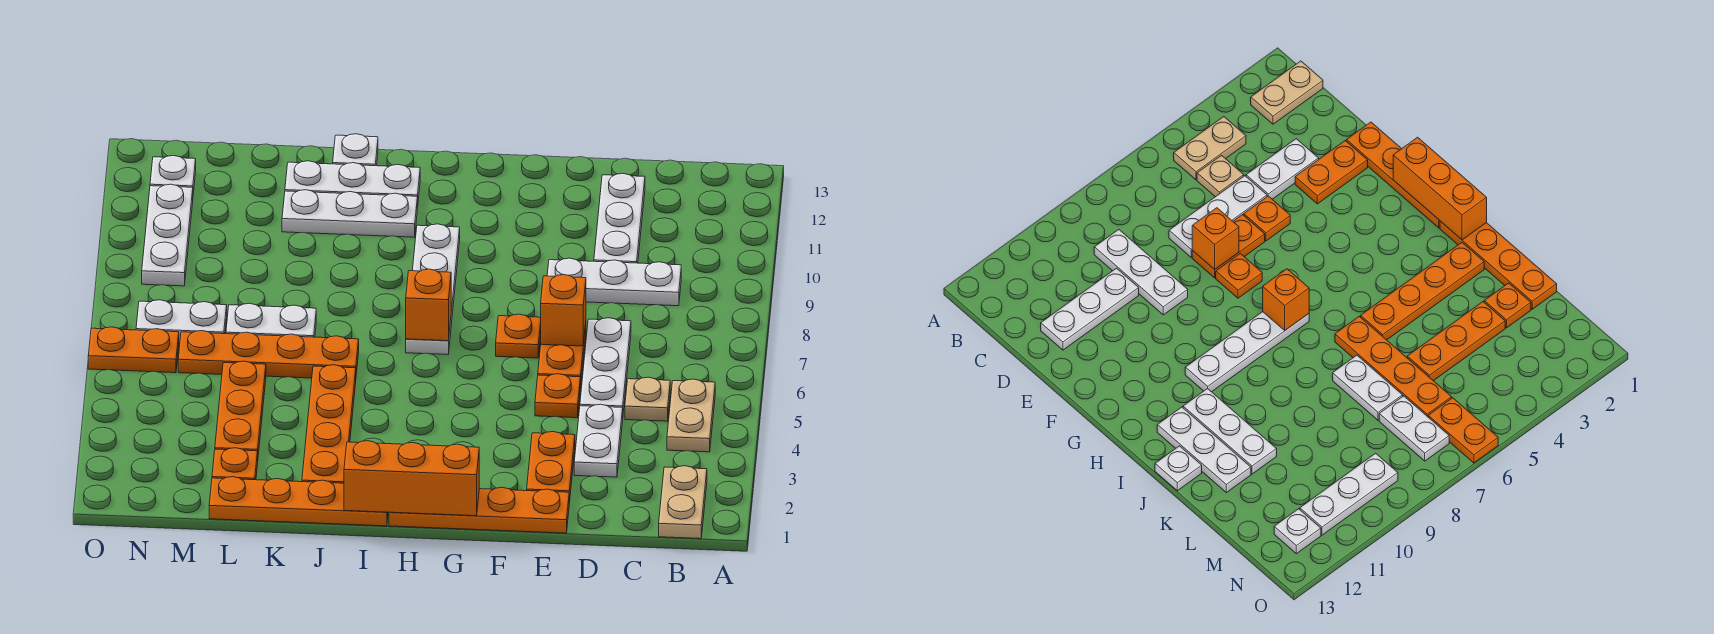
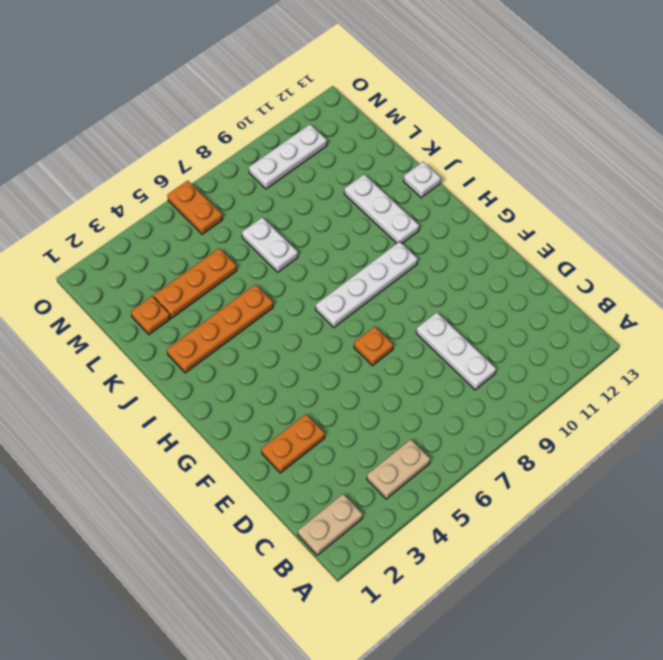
none -> tan plate C5 level 1
none -> white plate D3:D4 level 1
none -> white plate D5:D7 level 1

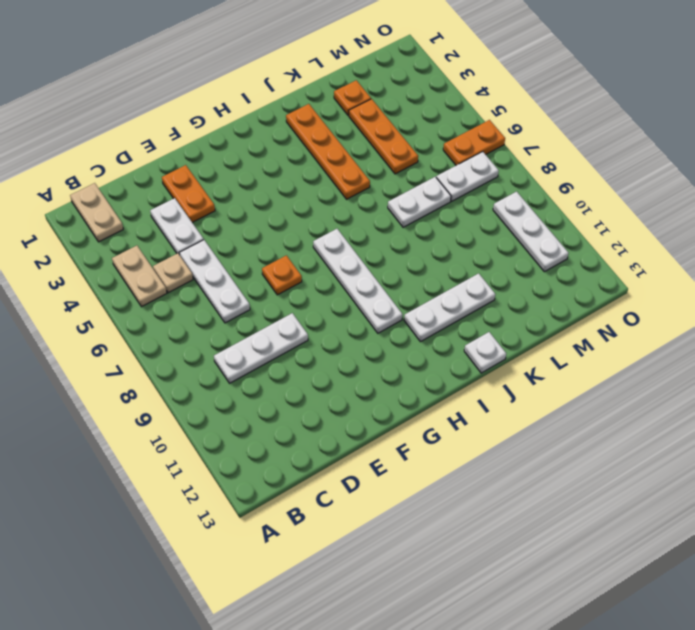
none -> white plate D10:D12 level 1
none -> orange plate E1:H1 level 1
none -> orange plate E5 level 1

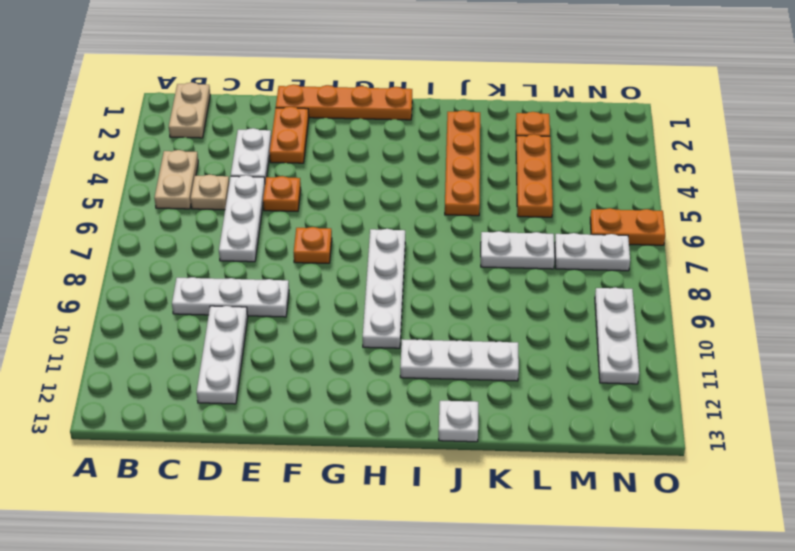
none -> orange plate E6:E7 level 1
none -> orange plate I1:L1 level 1
none -> white plate I12:K12 level 1

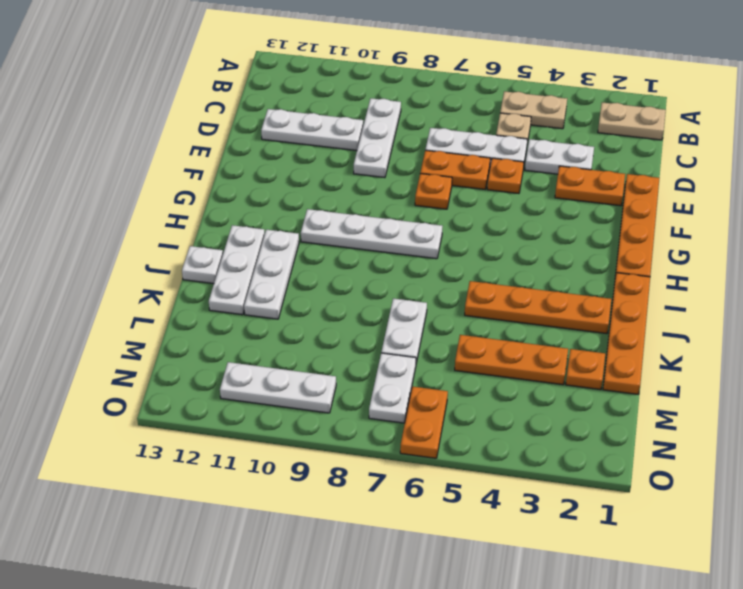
none -> orange plate J6:M6 level 1
none -> white plate N12 level 1
none -> orange brick E7 level 2

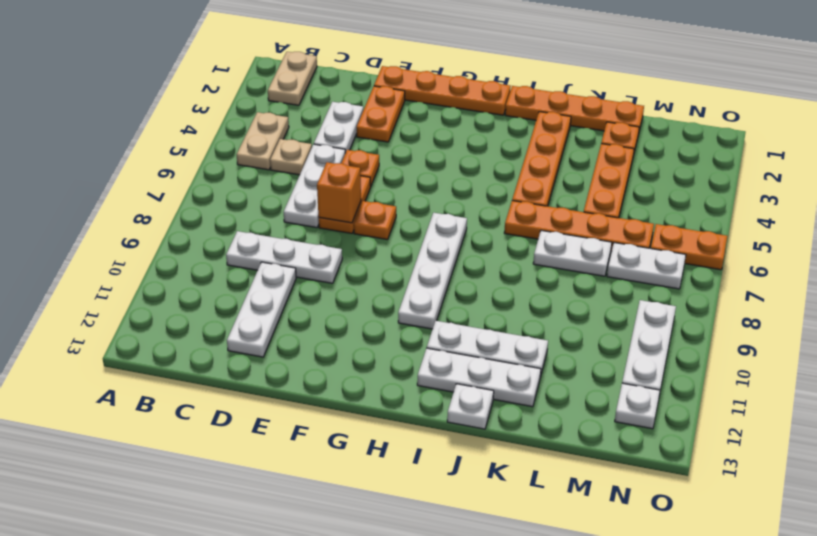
none -> orange brick G1:I1 level 2
none -> orange brick H7 level 2

